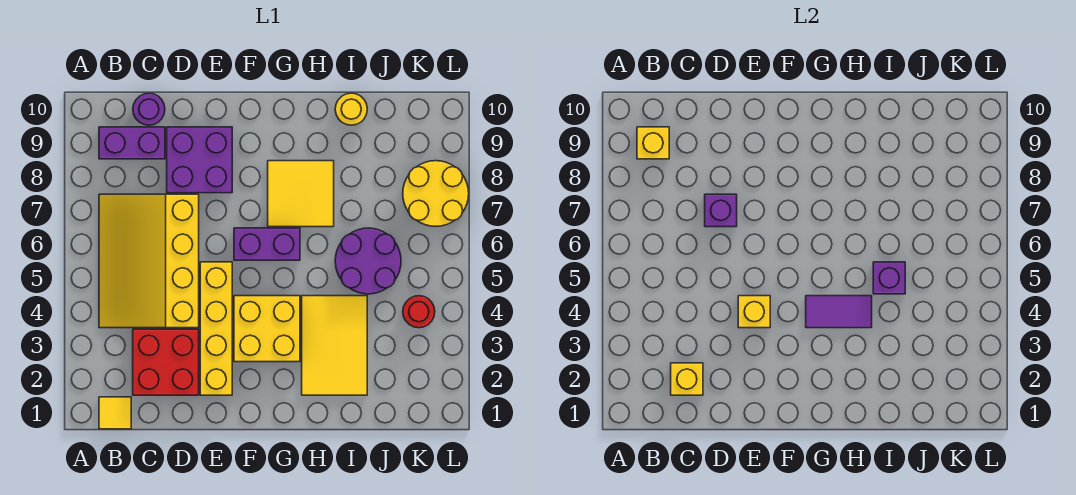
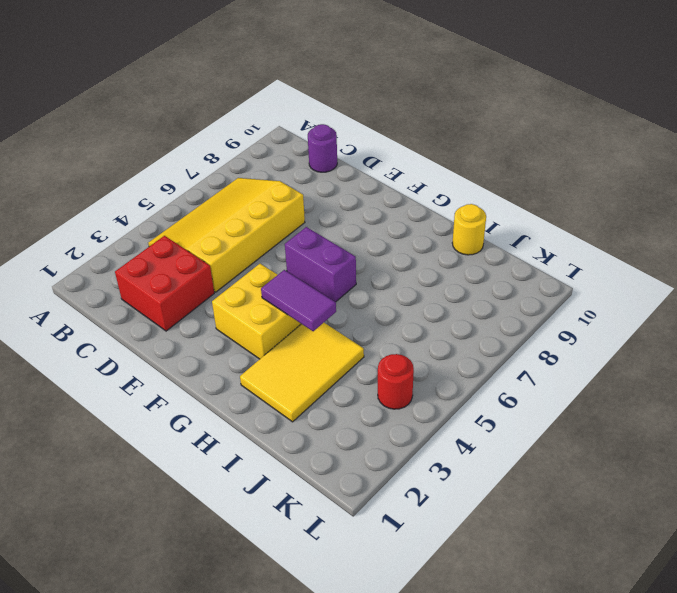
none -> yellow tile B1 level 1
none -> purple brick B9:C9 level 1
none -> purple brick D8:E9 level 1

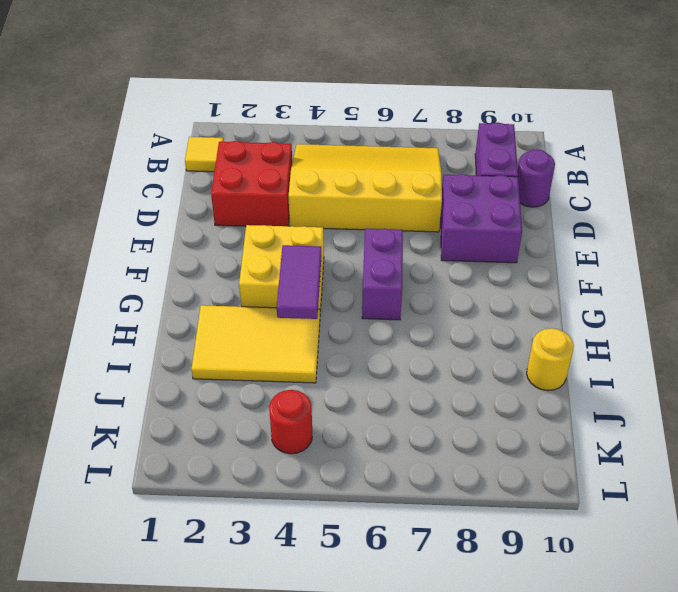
none -> yellow brick E2:E5 level 1
none -> yellow tile G7:H8 level 1
none -> purple round brick I5:J6 level 1

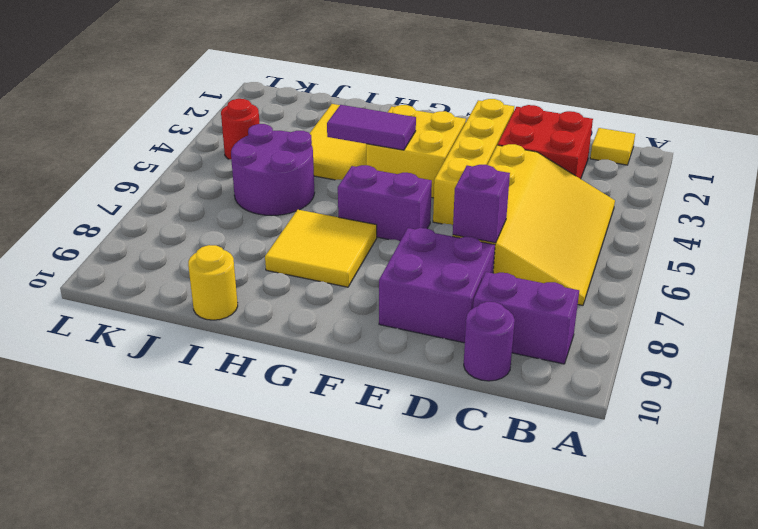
none -> yellow round brick K7:L8 level 1
none -> yellow brick B9 level 2
none -> yellow brick C2 level 2

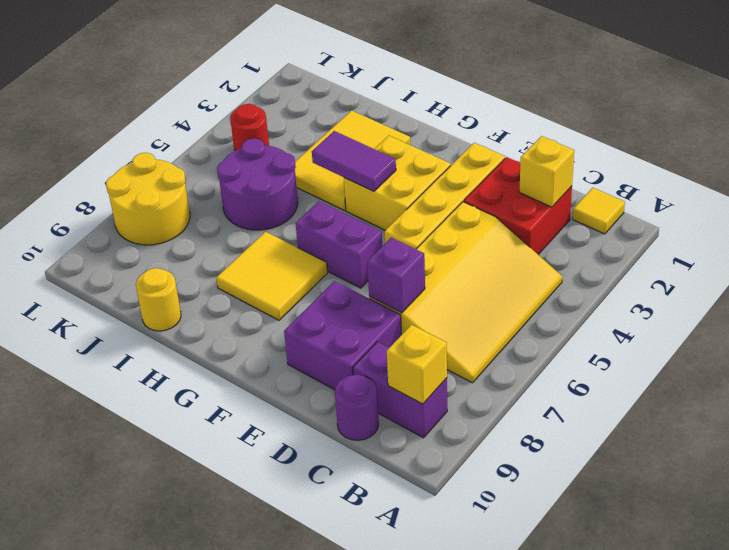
none -> yellow brick E4 level 2
none -> purple brick I5 level 2

